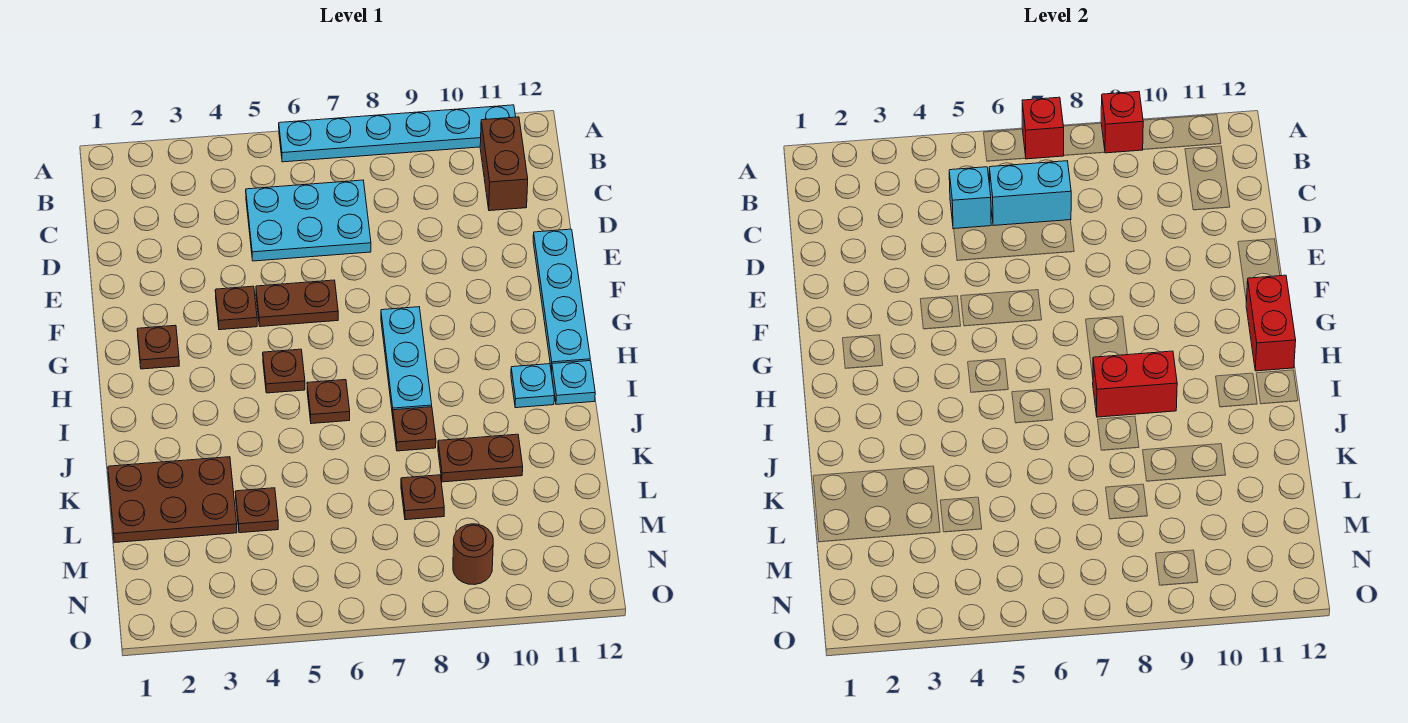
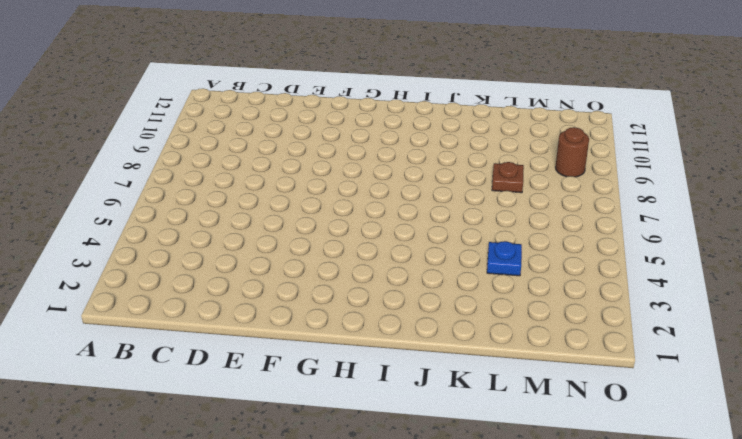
blue plate L4 level 1 -> brown plate L4 level 1
none -> cyan plate A6:A11 level 1
none -> brown brick B11:C11 level 1
none -> cyan plate C5:D7 level 1

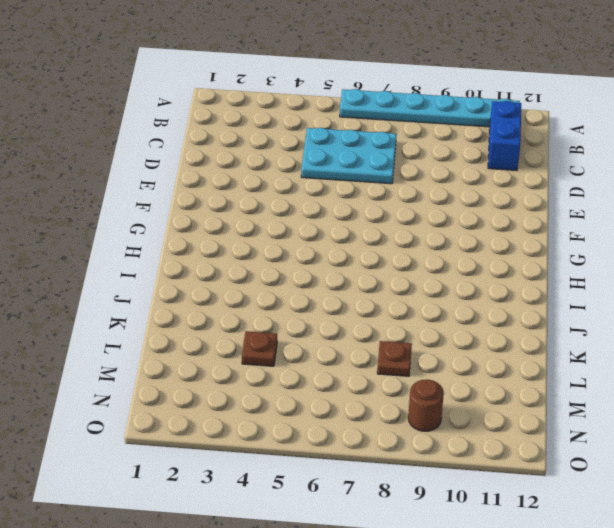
blue brick B11:C11 level 1 -> brown brick B11:C11 level 1
none -> cyan plate E12:H12 level 1
none -> brown plate F4 level 1
none -> brown plate F5:F6 level 1

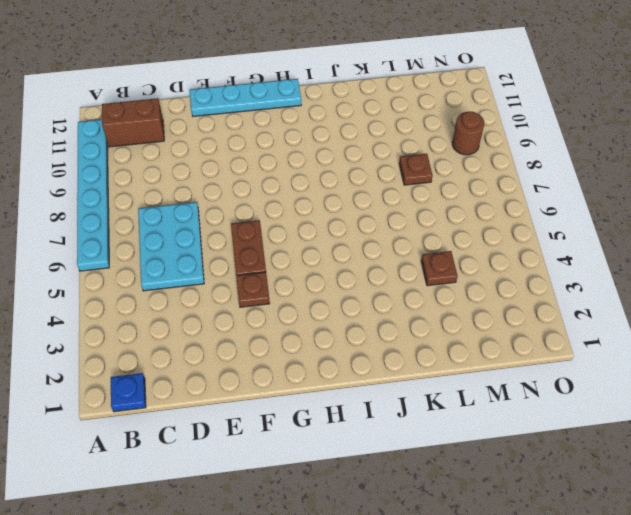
blue plate B1 level 1 -> none
none -> brown plate G2 level 1
none -> cyan plate G8:I8 level 1
none -> brown plate H5 level 1

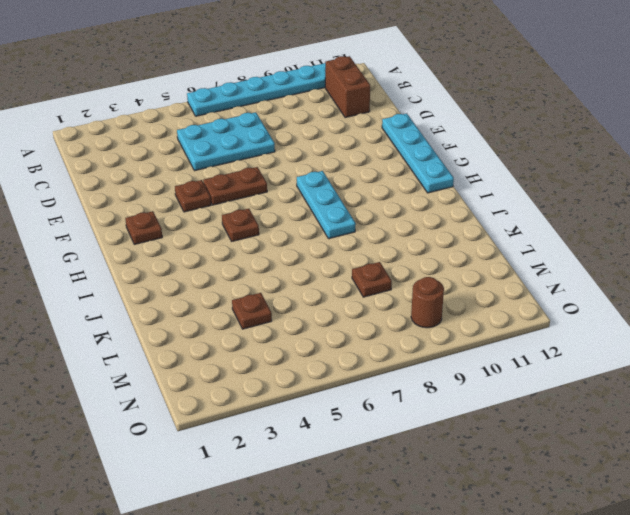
none -> brown plate I6 level 1
none -> cyan plate I11 level 1
none -> cyan plate I12 level 1

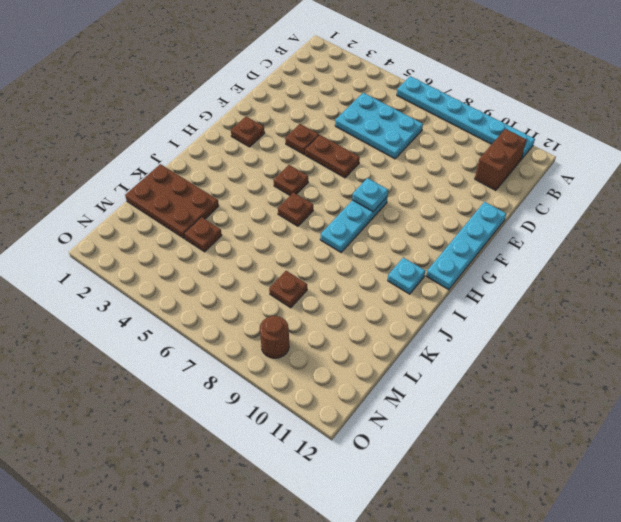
cyan plate G8 level 2 -> cyan plate I12 level 1
none -> brown plate J8 level 1
none -> brown plate K9:K10 level 1
none -> red brick A7 level 2

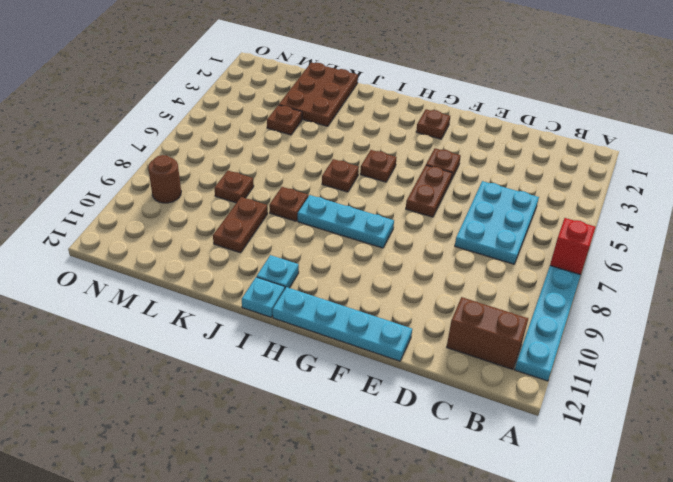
none -> red brick A9 level 2
none -> cyan brick C5 level 2
none -> cyan brick C6:C7 level 2

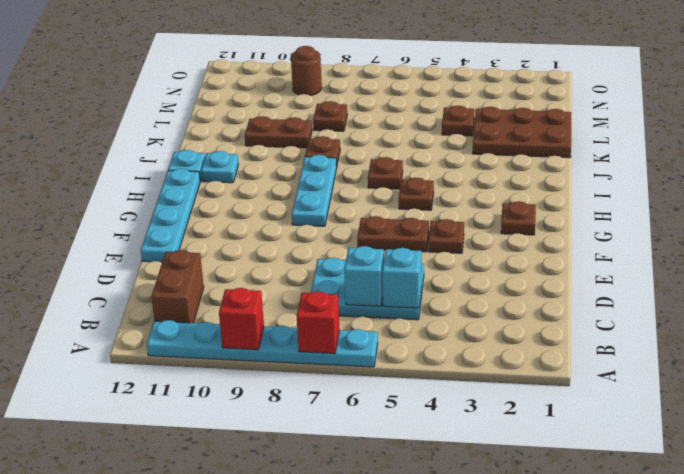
cyan brick C6 level 2 -> cyan brick C6:C7 level 2
none -> red brick G12:H12 level 2
none -> red brick I8:I9 level 2

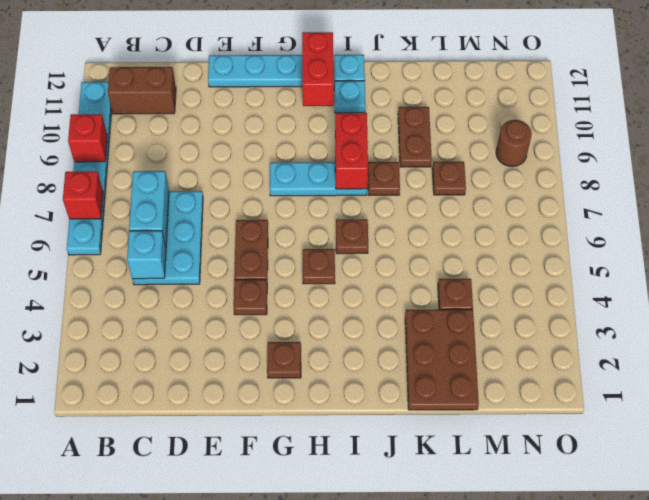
red brick H11:H12 level 2 -> red brick G12:H12 level 2

